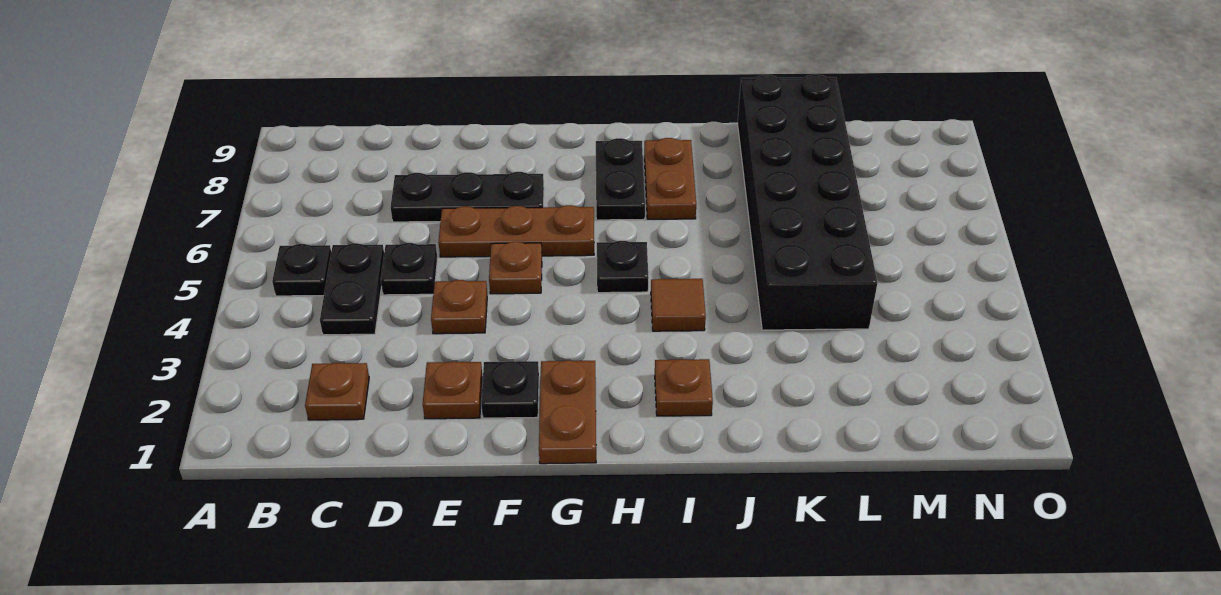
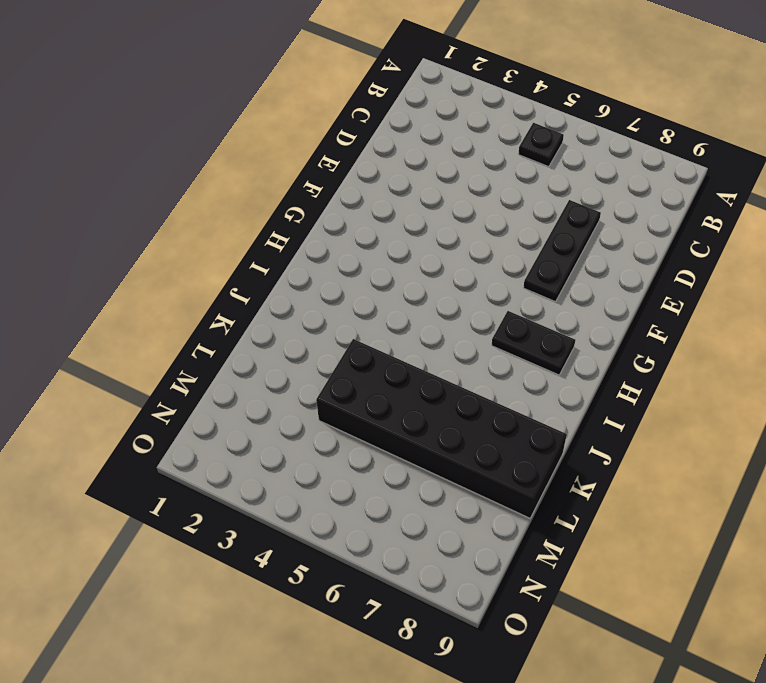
none -> brown plate C2 level 1
none -> black plate C4:C5 level 1
none -> black plate D5 level 1

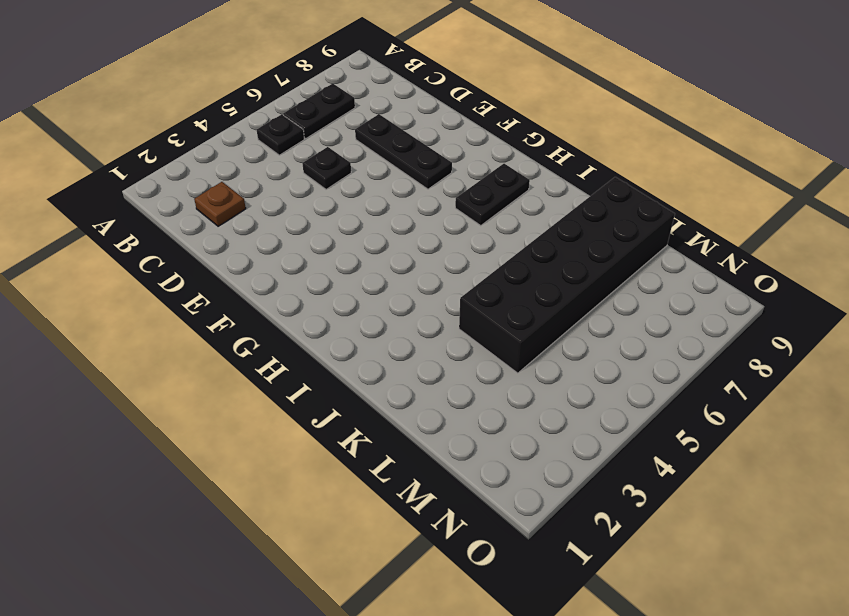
black plate B6:B7 level 1 -> black plate C4:C5 level 1
none -> brown plate E2 level 1
none -> brown plate E4 level 1
none -> brown plate E6:G6 level 1

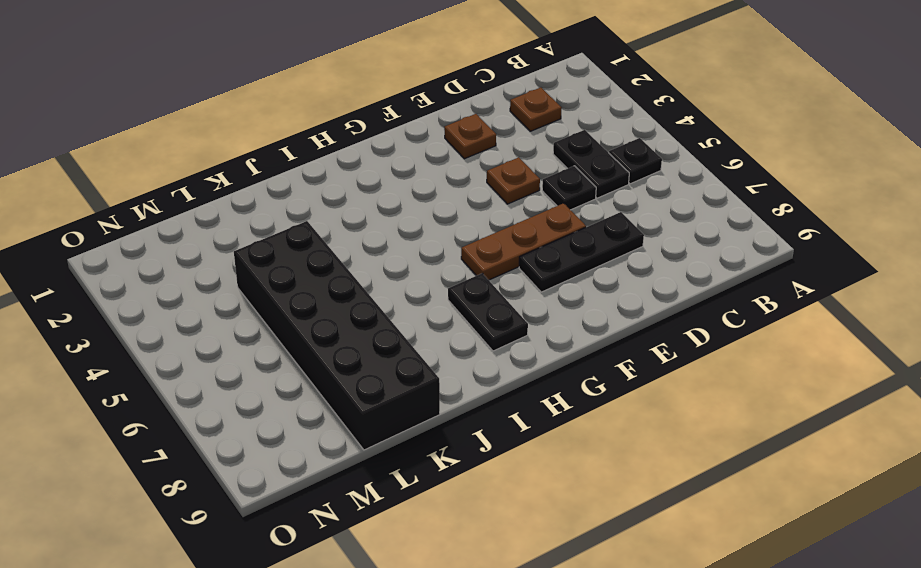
none -> black plate F2 level 1
none -> brown plate F5 level 1
none -> brown plate G1:G2 level 1

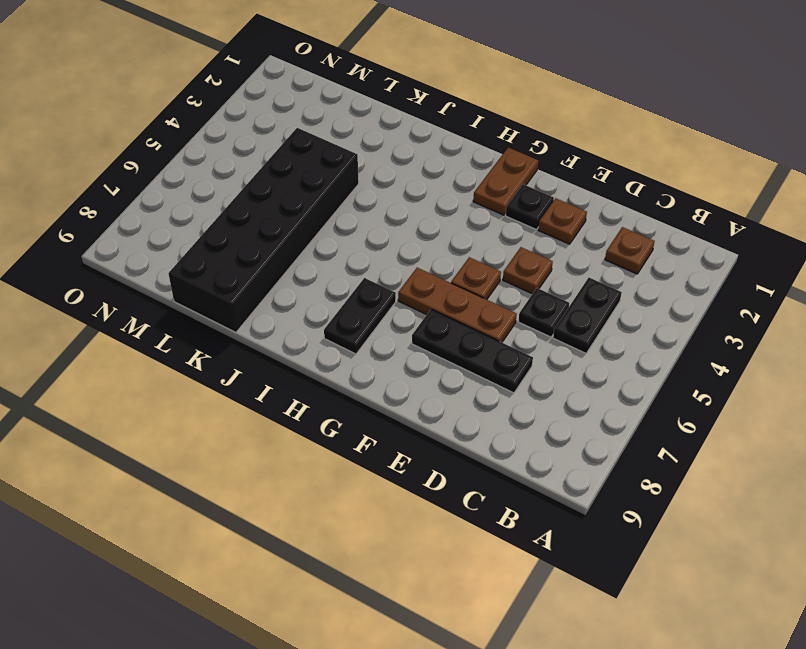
none -> black plate B5 level 1
none -> black plate H5 level 1
none -> brown plate I2 level 1

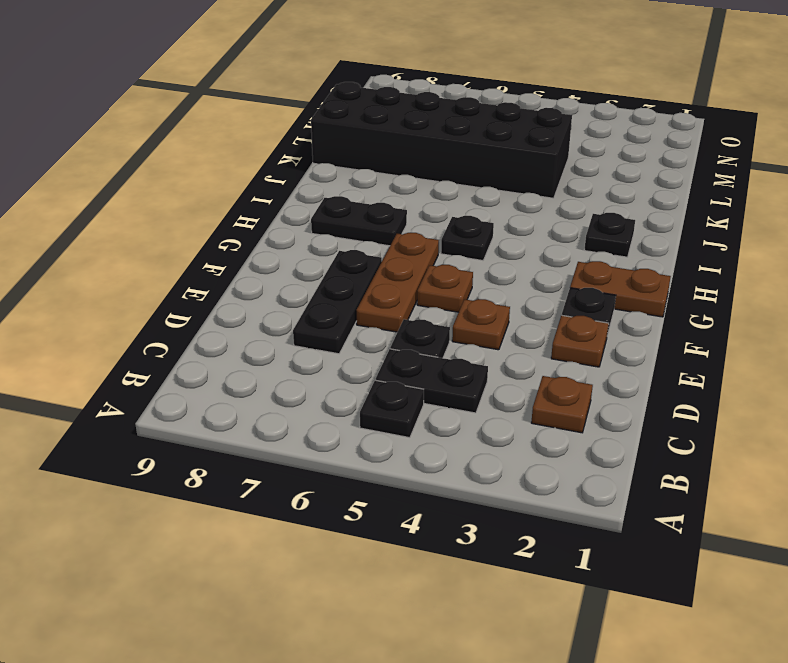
black plate I2 level 1 -> brown plate I2 level 1
none -> brown tile I4 level 1
none -> brown plate I7:I8 level 1

